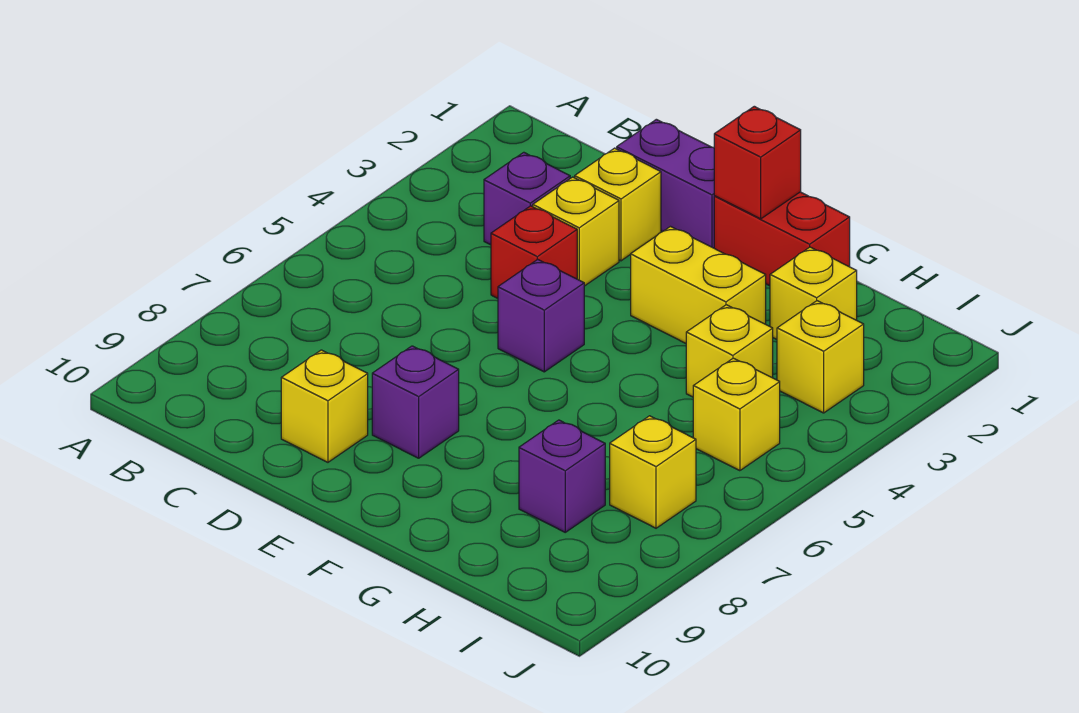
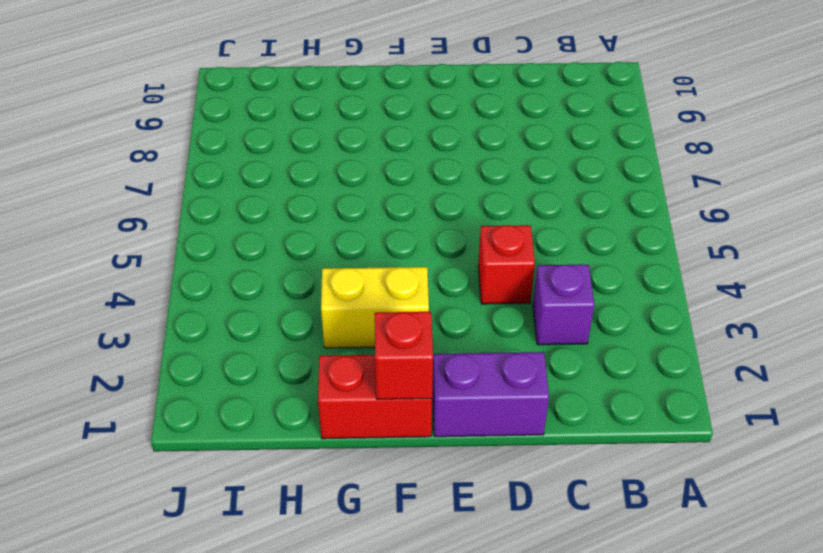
none -> yellow brick D2 level 1
none -> yellow brick D3 level 1
none -> yellow brick D9 level 1

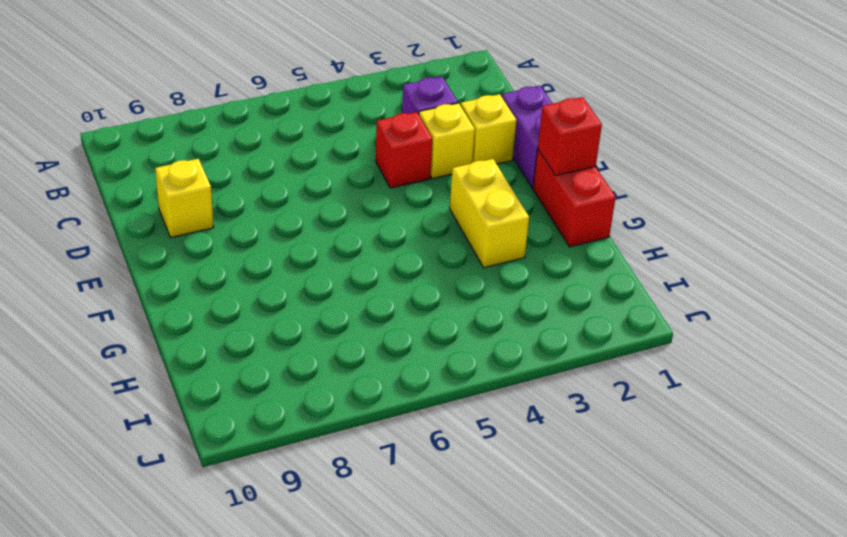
none -> purple brick E5 level 1
none -> purple brick E8 level 1
none -> yellow brick H2 level 1

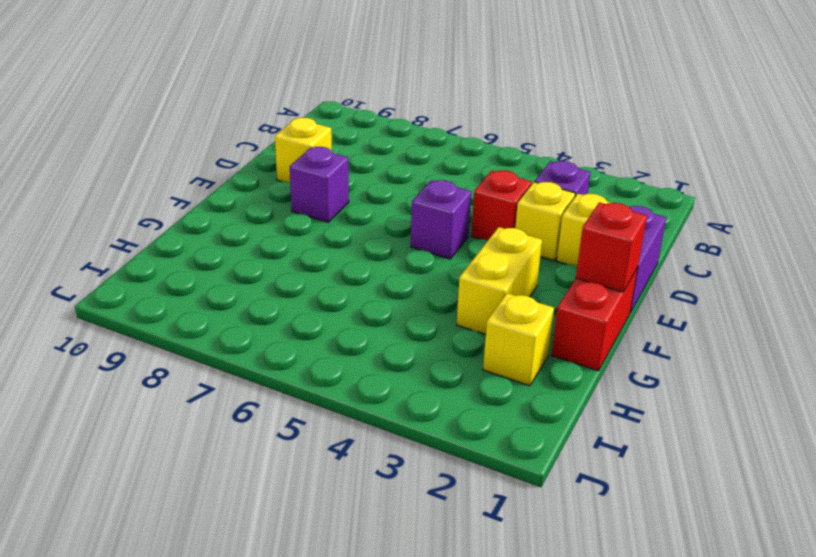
none -> yellow brick H4 level 1
none -> purple brick H8 level 1
none -> yellow brick I3 level 1

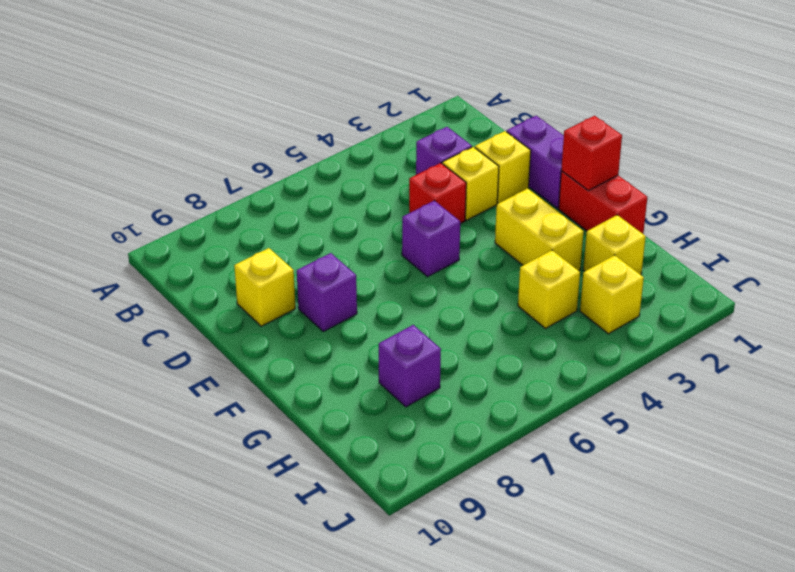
none -> yellow brick I5 level 1
none -> yellow brick I7 level 1

